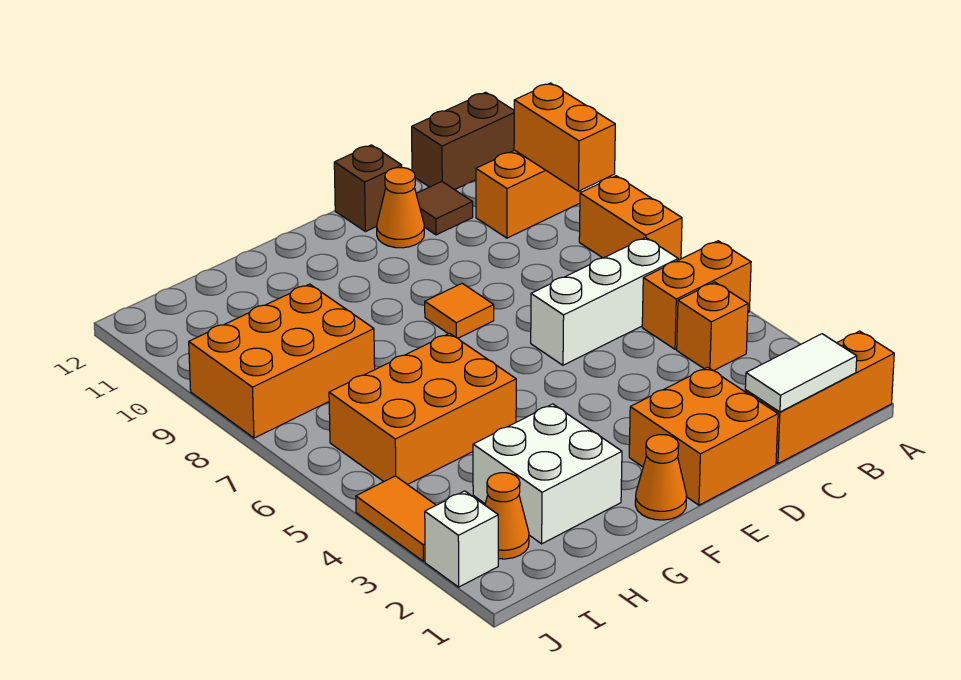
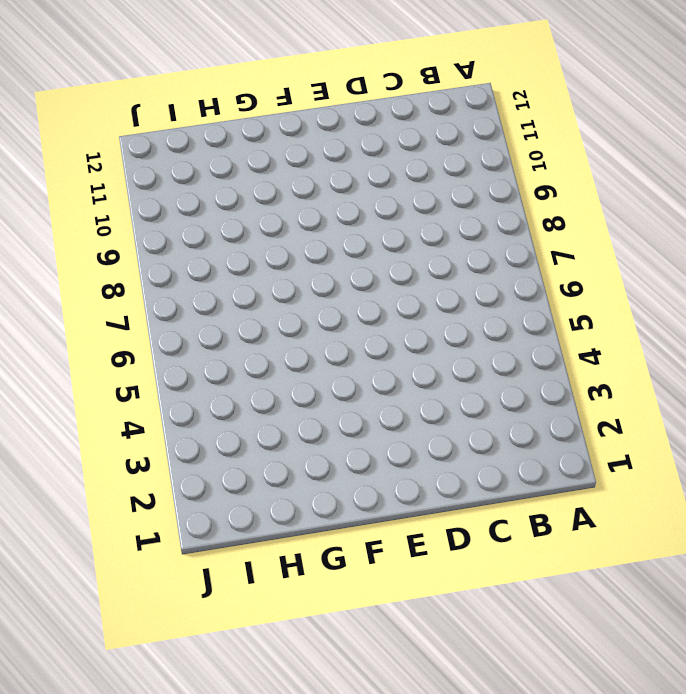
none -> orange brick A1:C1 level 1
none -> orange brick A5:B5 level 1
none -> orange brick A7:A8 level 1

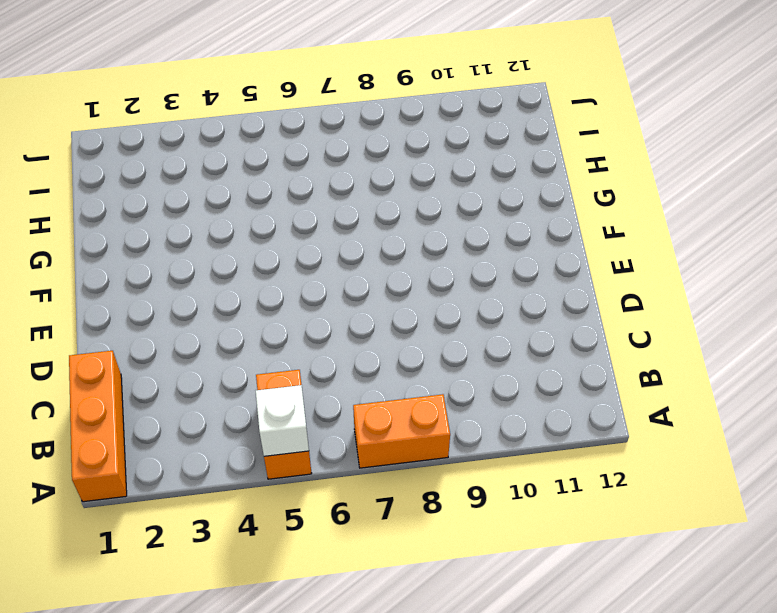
white brick A5 level 2 -> white brick J2 level 1
none -> orange brick A10:B10 level 1
none -> brown brick A12:B12 level 1
none -> orange brick B4 level 1

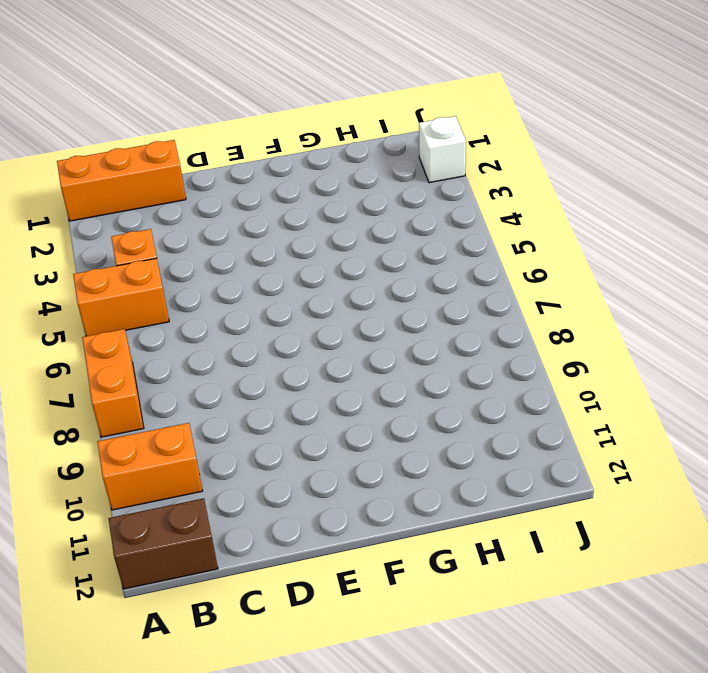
none -> white brick B6:D6 level 1
none -> brown tile C11 level 1
none -> orange brick D1:E2 level 1

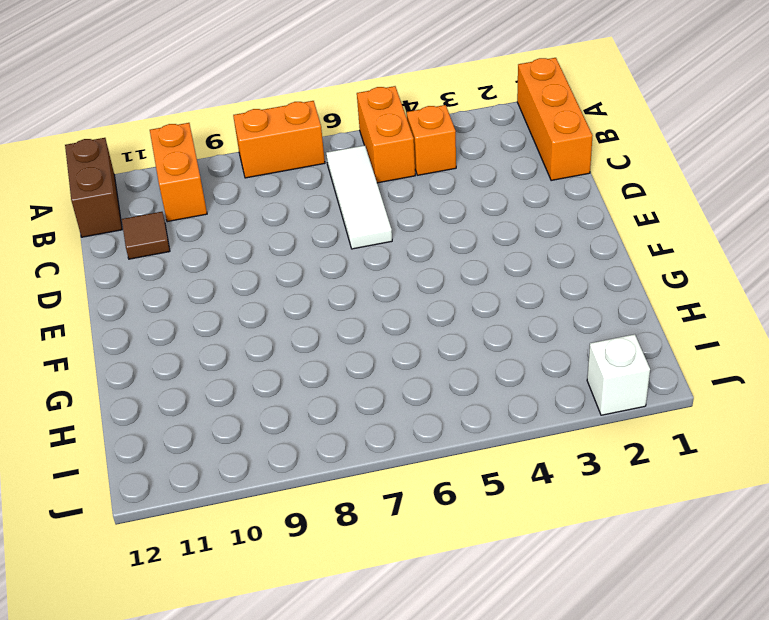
white tile B6:D6 level 1 -> white brick B6:D6 level 1
none -> orange brick D1:E2 level 1
none -> orange cone D11 level 1
none -> brown brick D12 level 1

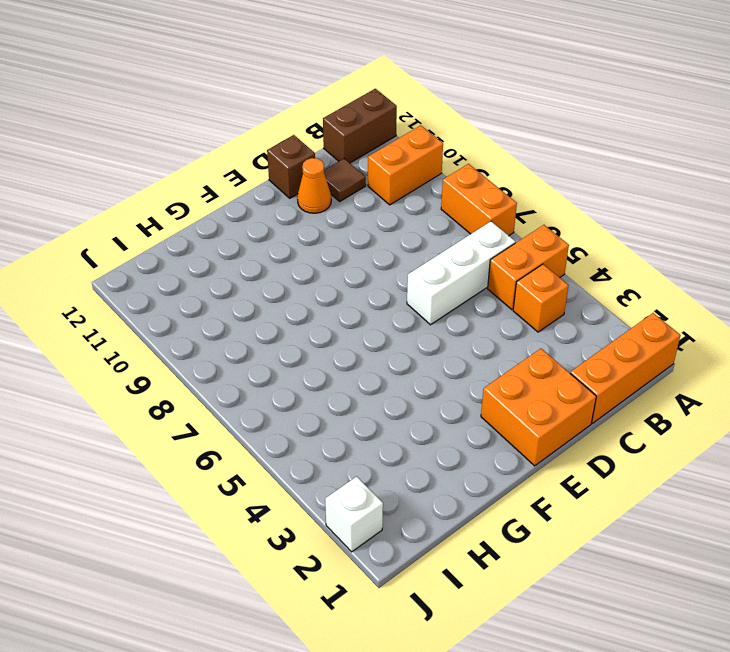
none -> orange tile E8 level 1
none -> orange cone F1 level 1
none -> white brick G2:H3 level 1

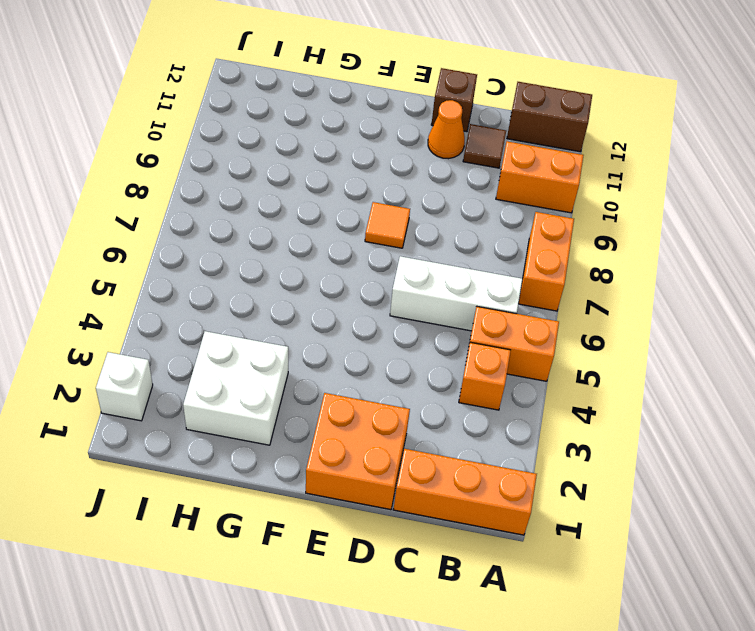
none -> orange cone F1 level 1
none -> orange brick G5:I6 level 1
none -> orange brick H8:J9 level 1

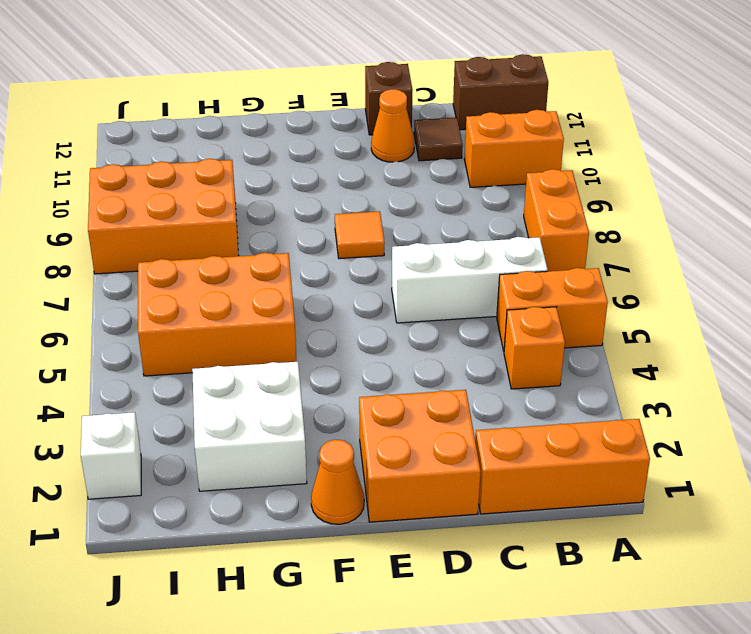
none -> orange cone I2 level 1
none -> orange tile J3:J4 level 1
none -> orange brick A9:A10 level 2

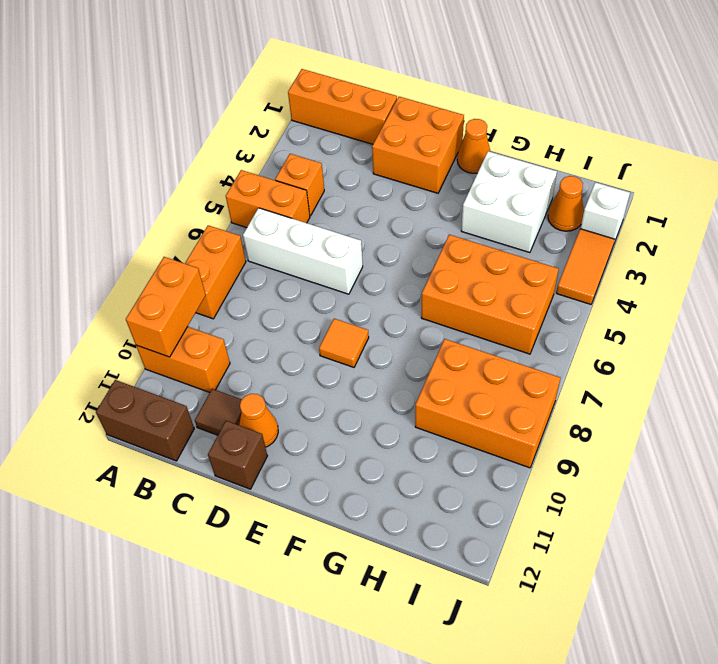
none -> white tile B1:C1 level 2

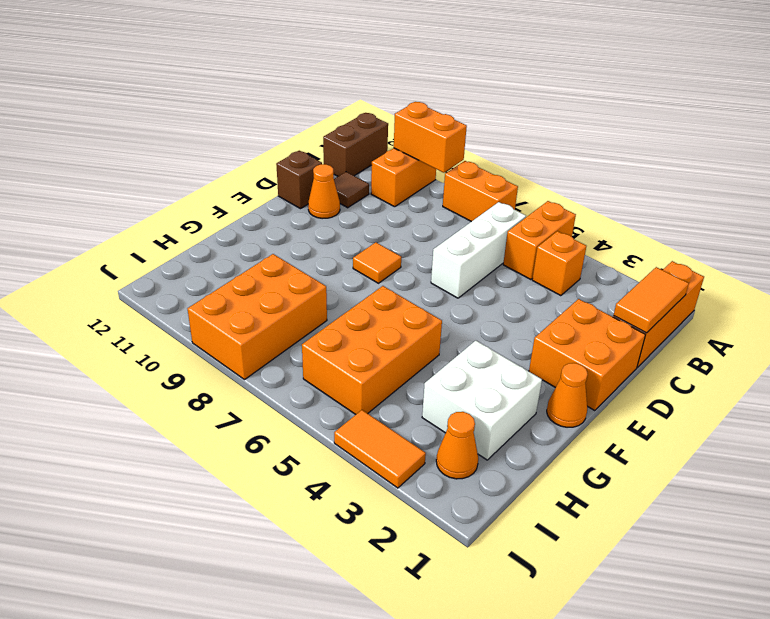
orange tile B1:C1 level 2 -> white tile B1:C1 level 2
none -> white brick J2 level 1

